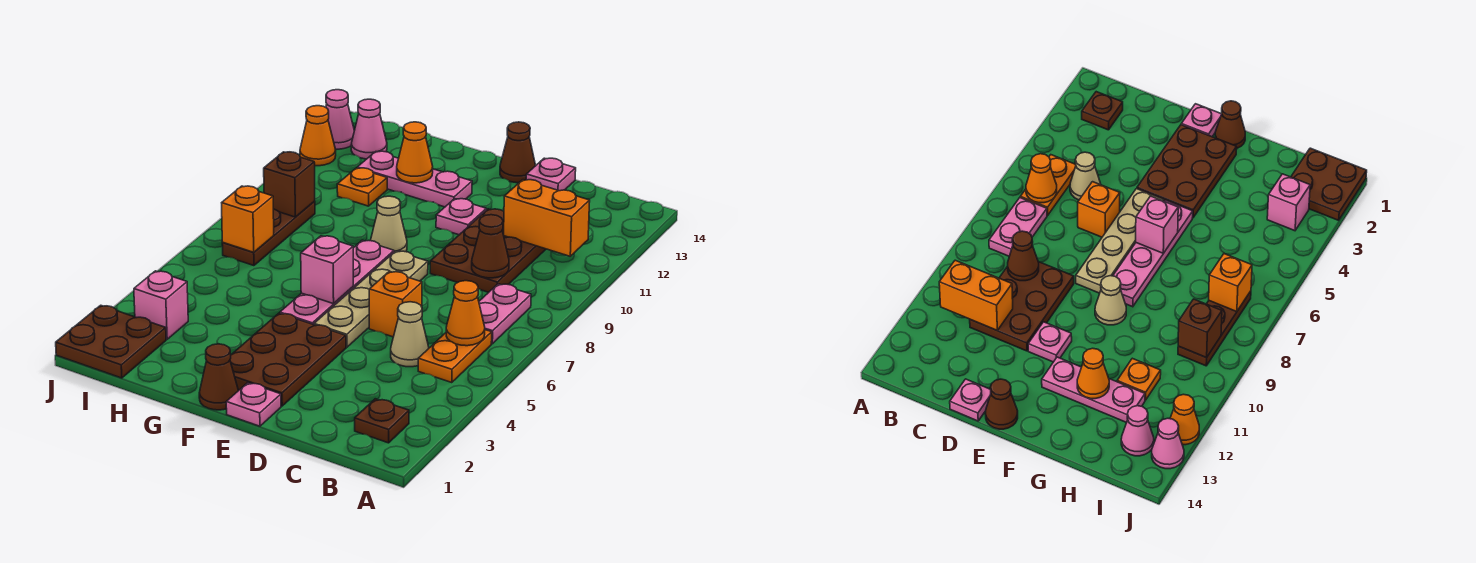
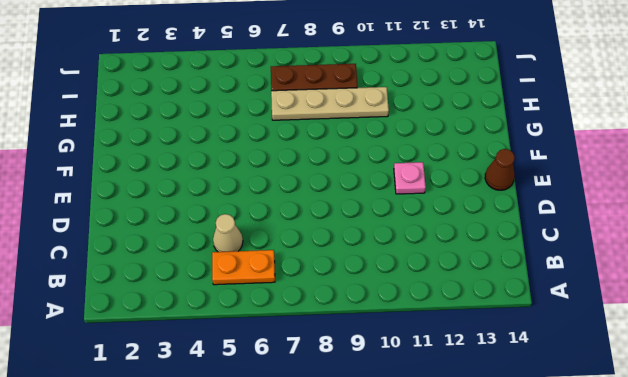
tan plate H7:H10 level 1 -> tan plate E5:E8 level 1
none -> brown plate B2 level 1
none -> pink plate B7:B8 level 1
none -> brown plate C9:D11 level 1
none -> orange brick D6 level 1

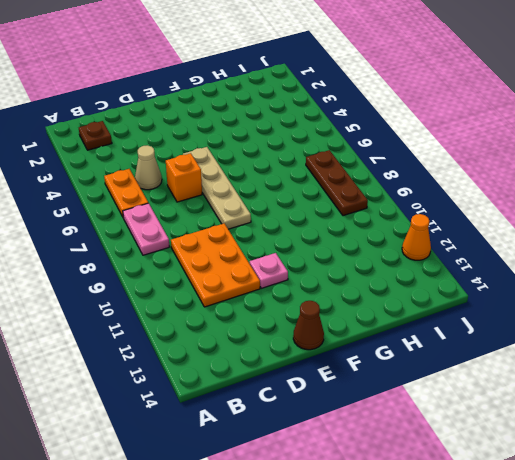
orange plate C9:D11 level 1 -> brown plate C9:D11 level 1
none -> pink plate D14 level 1
none -> pink plate E1 level 1
none -> brown plate E2:F4 level 1
none -> brown cone F1 level 1

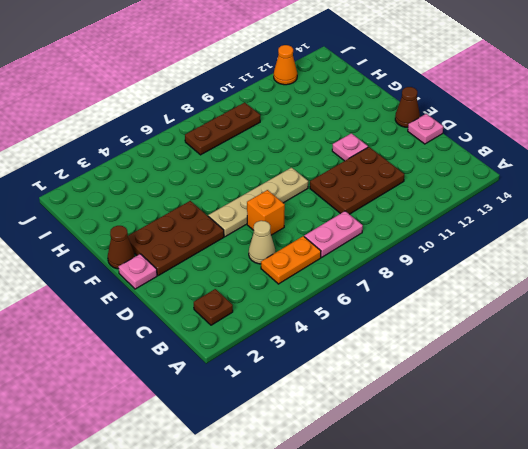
none -> pink plate F5:F8 level 1
none -> tan cone F9 level 1
none -> pink plate F12:H12 level 1
none -> orange plate H11 level 1

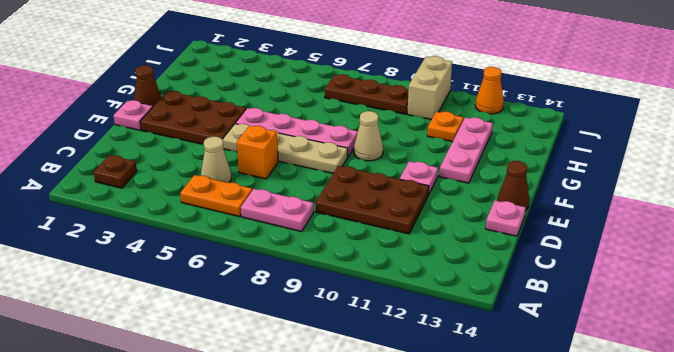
tan brick I10:J10 level 1 -> none
none -> brown plate I1:J2 level 1
none -> pink brick I3 level 1
none -> pink cone I13 level 1
none -> pink cone J13 level 1

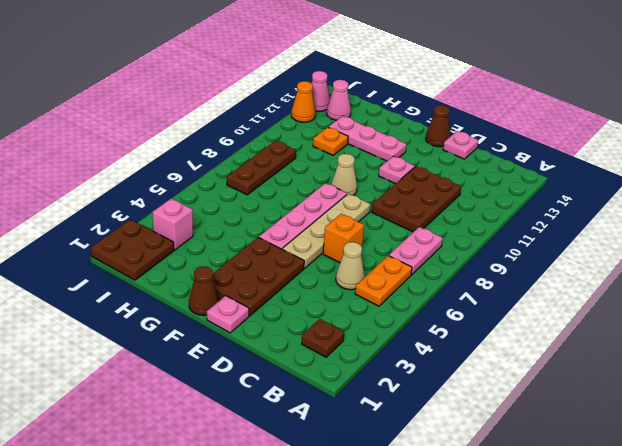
none -> orange cone B6 level 2
none -> orange brick B11:C11 level 2
none -> brown cone C9 level 2
none -> pink brick F6 level 2

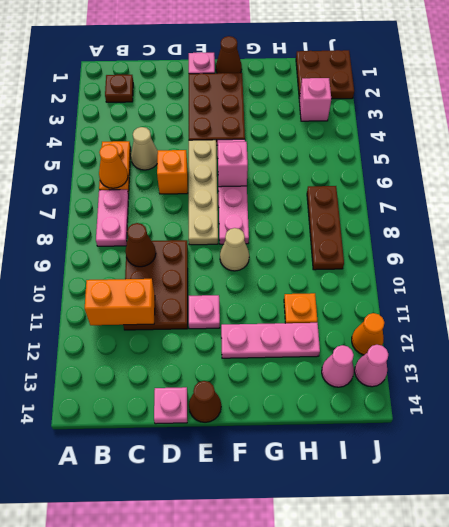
none -> orange cone G12 level 2
none -> orange brick I7 level 2
none -> brown brick I9 level 2

